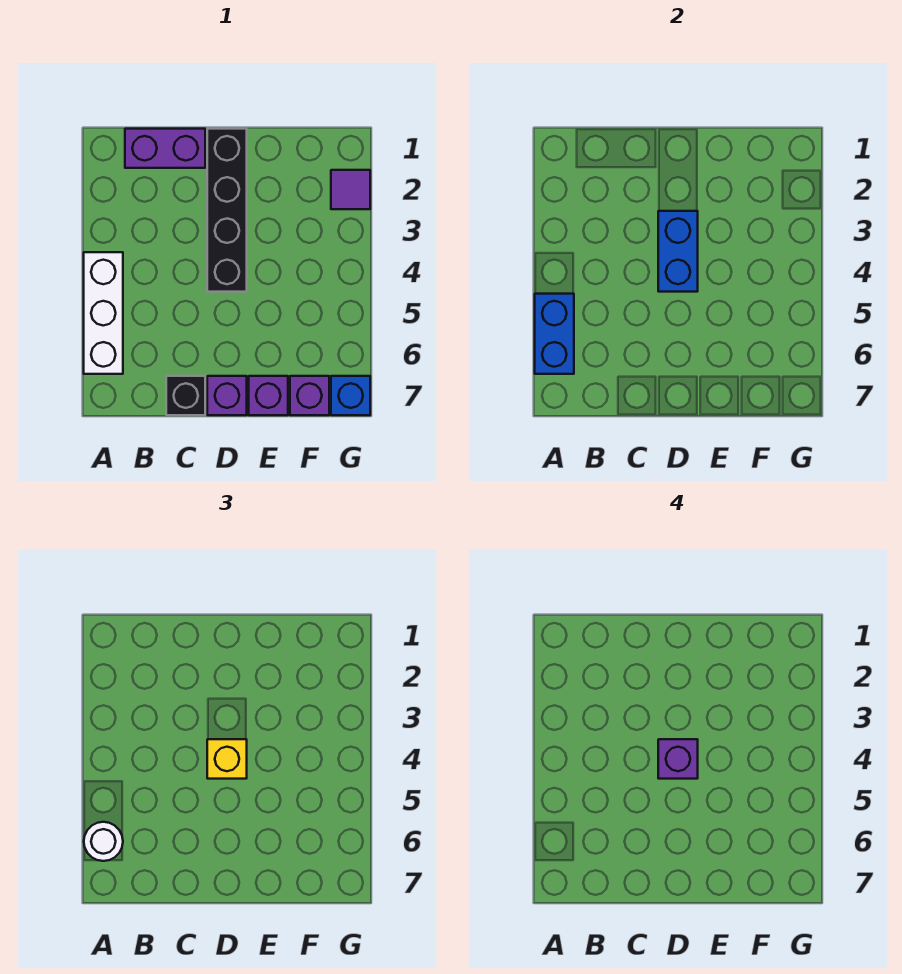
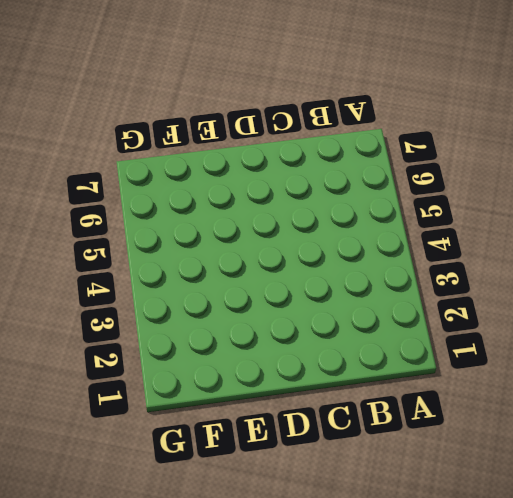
none -> white brick A4:A6 level 1
none -> purple brick B1:C1 level 1
none -> black brick C7 level 1

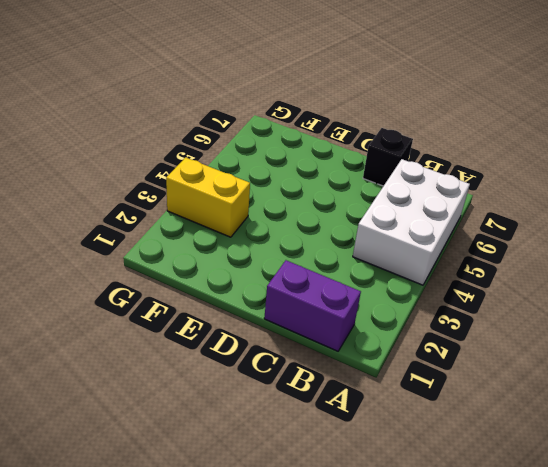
white brick A4:B6 level 1 -> white brick A4:A6 level 1
yellow brick F3:G3 level 1 -> none
none -> black brick D1:D4 level 1
none -> purple brick D7 level 1
none -> purple brick E7 level 1

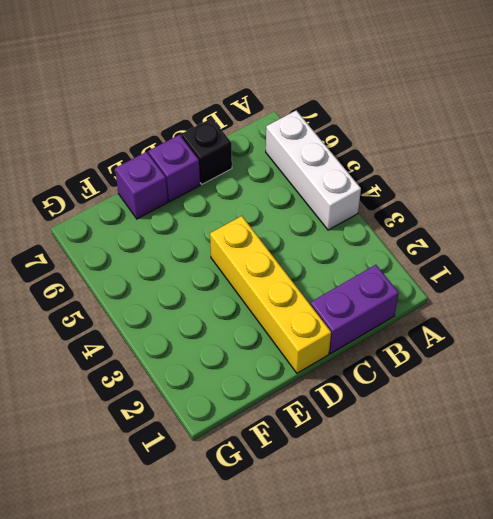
yellow brick D1:D4 level 1 -> black brick D1:D4 level 1
none -> purple brick F7 level 1
none -> purple tile G2 level 1
none -> blue brick G7 level 1

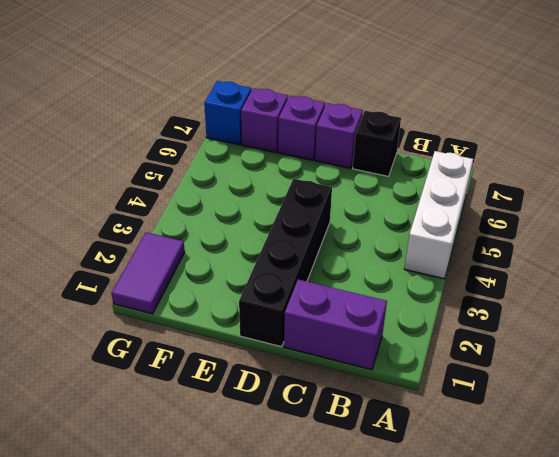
purple tile G1:G2 level 1 -> purple tile G2 level 1
none -> blue brick A5:A6 level 2
none -> blue brick D3:D4 level 2
none -> white round brick A6 level 3

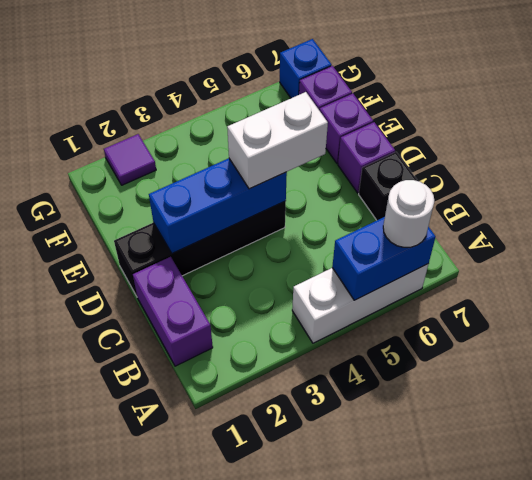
blue brick D2:D4 level 2 -> blue brick D3:D4 level 2
white brick D4:D5 level 3 -> yellow brick D4 level 3
none -> purple brick D4 level 4

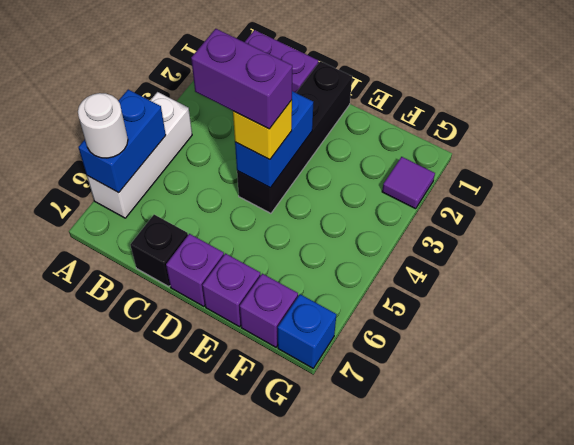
purple brick C4:D4 level 4 -> purple brick D4 level 4

